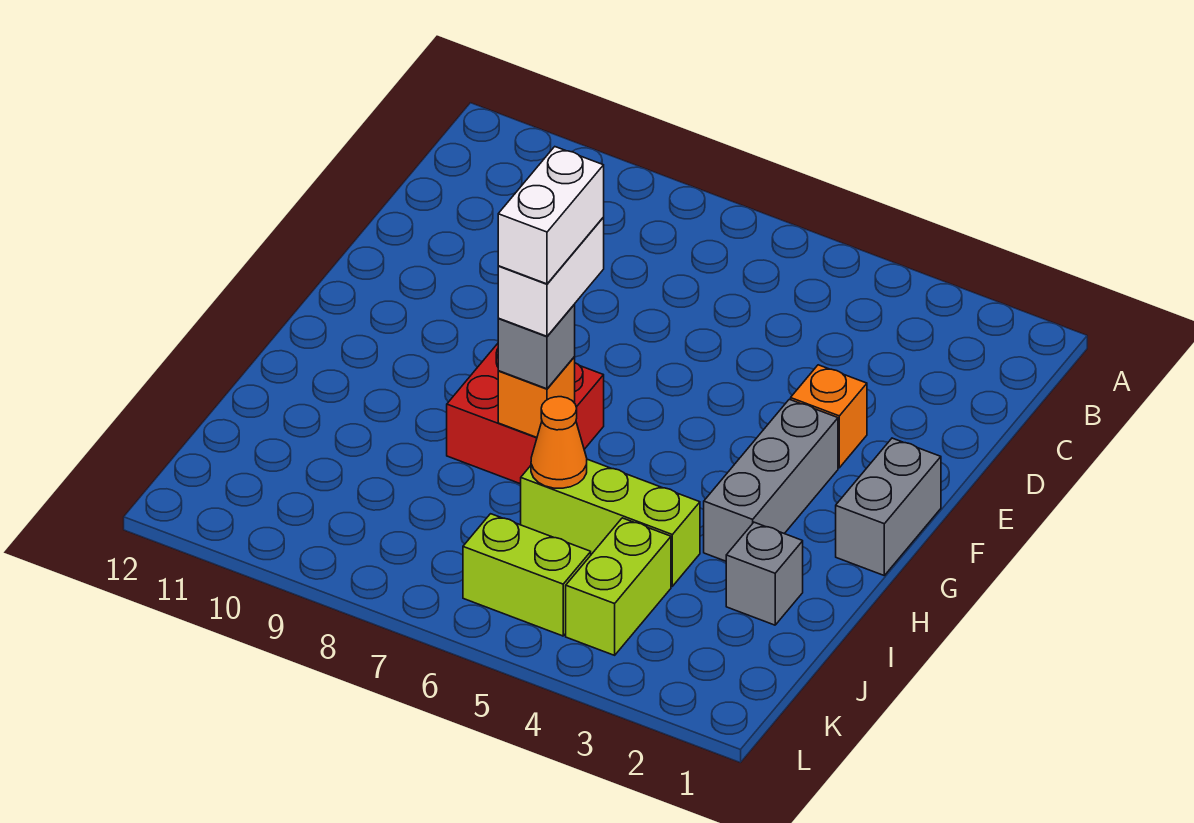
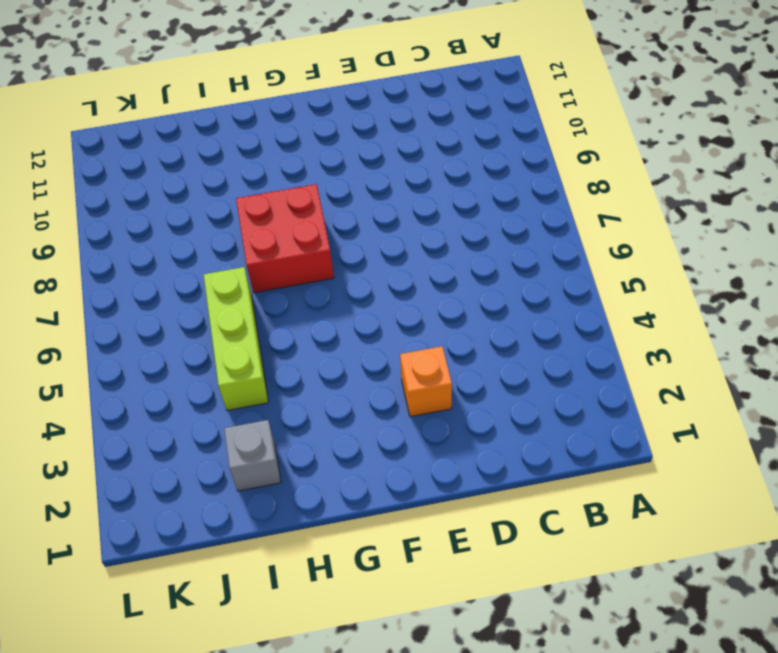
none -> grey brick F1:G1 level 1
none -> grey brick F3:H3 level 1
none -> lime brick J4:K4 level 1

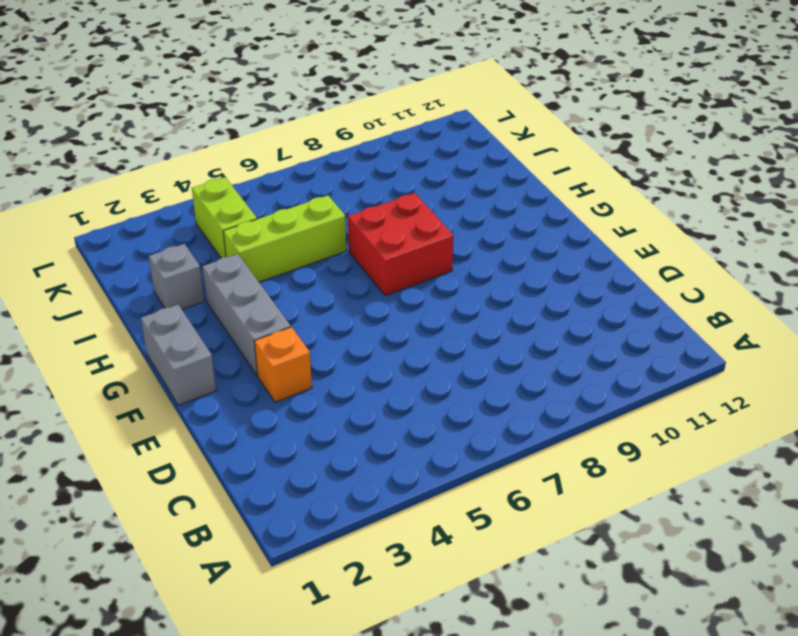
none -> lime brick K5:K6 level 1
none -> orange brick H7 level 2
none -> orange cone I6 level 2

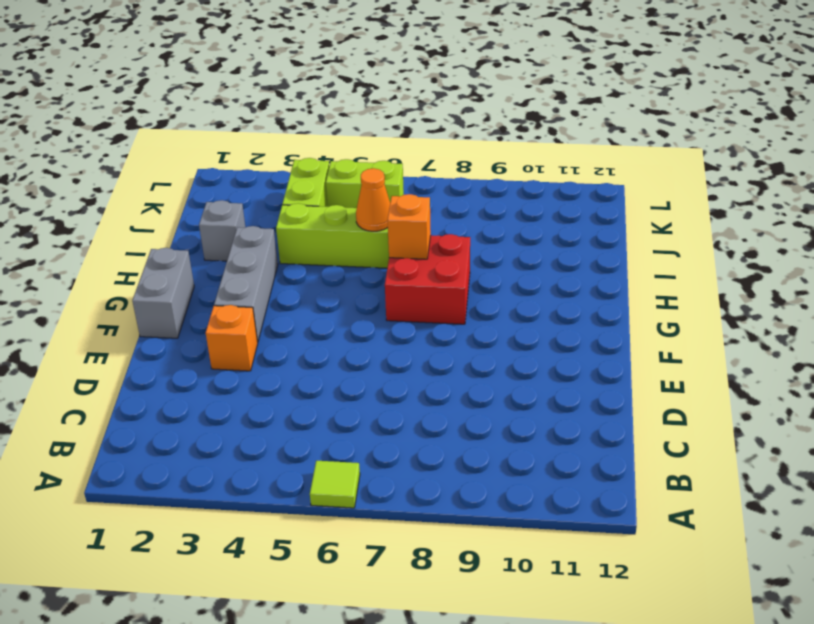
lime tile A6 level 1 -> none
none -> grey brick H7 level 3
none -> white brick G7:H7 level 4
none -> white brick G7:H7 level 5

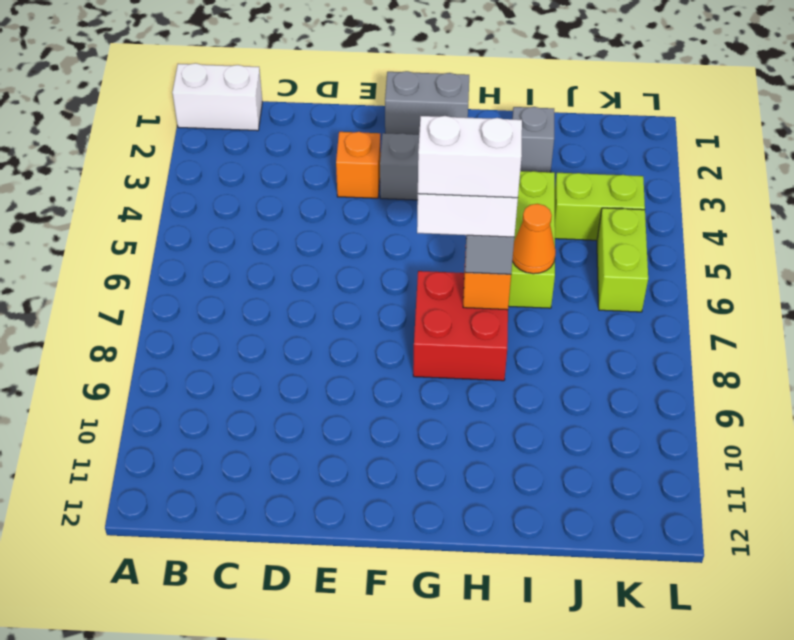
white brick A1:B1 level 1 -> none

